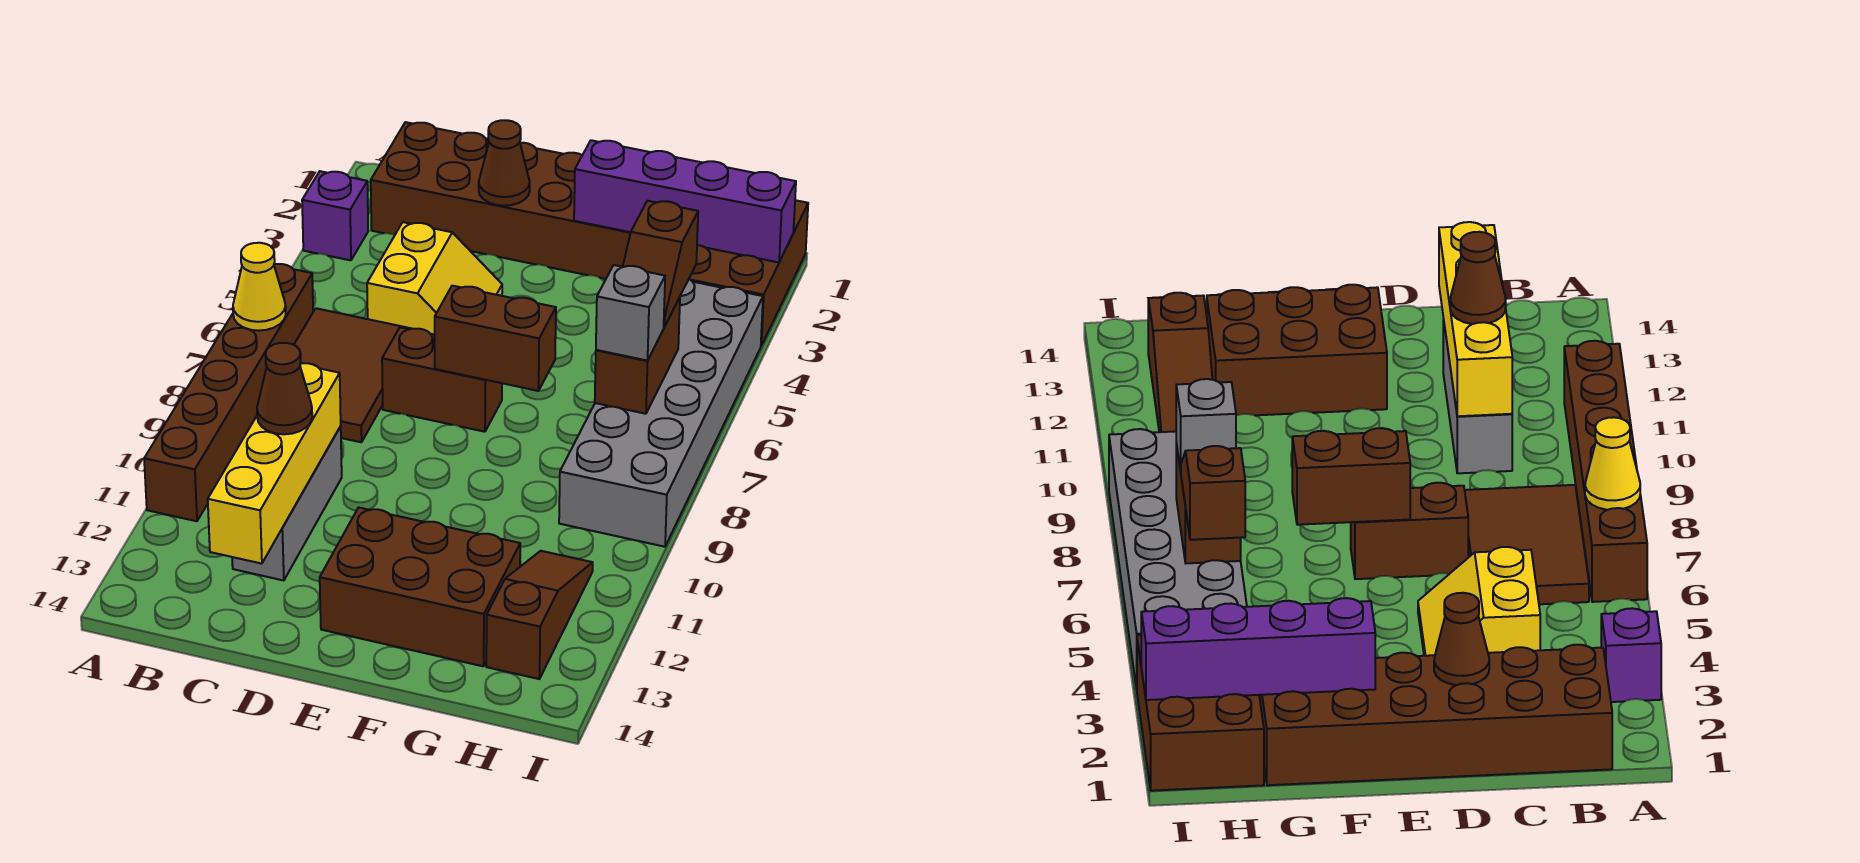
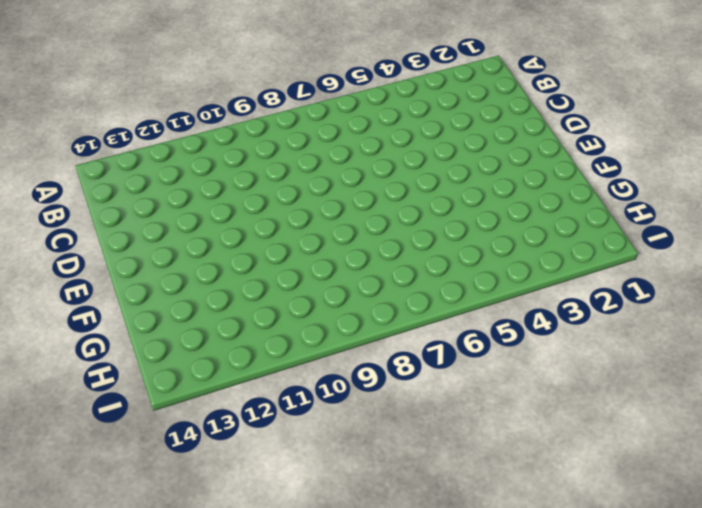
none -> purple brick A3 level 1
none -> brown brick A6:A11 level 1
none -> brown brick B1:G2 level 1

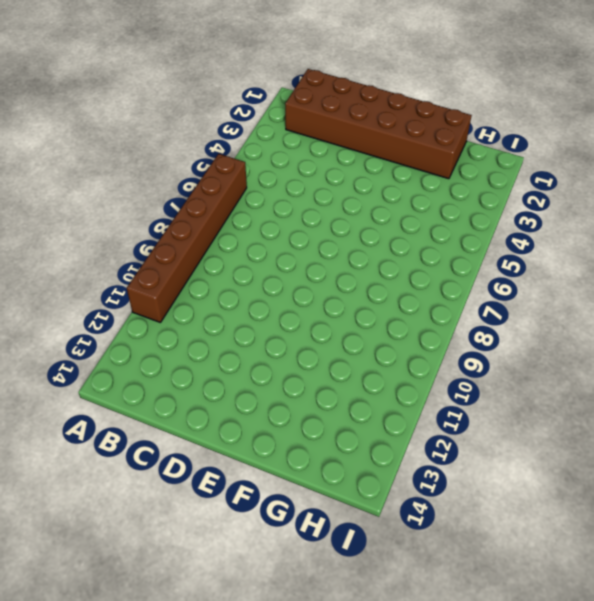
none -> purple brick A3 level 1
none -> brown tile B6:C8 level 1
none -> yellow slope C4:D5 level 1 top C

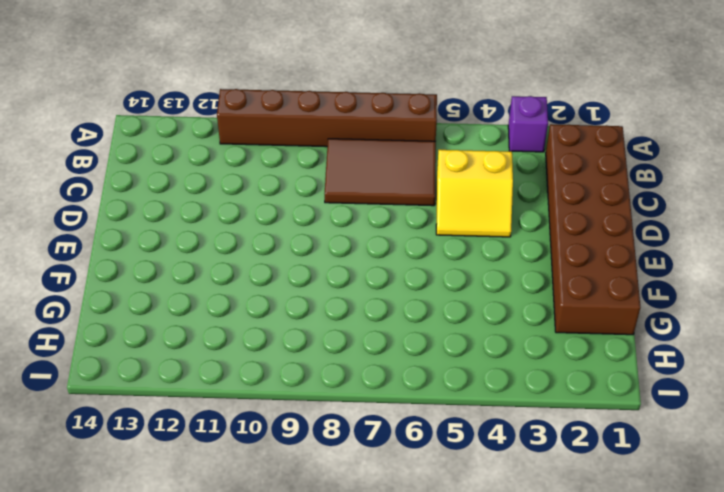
none -> grey brick C10:C12 level 1
none -> brown brick D7:E7 level 1
none -> brown brick E12:G13 level 1

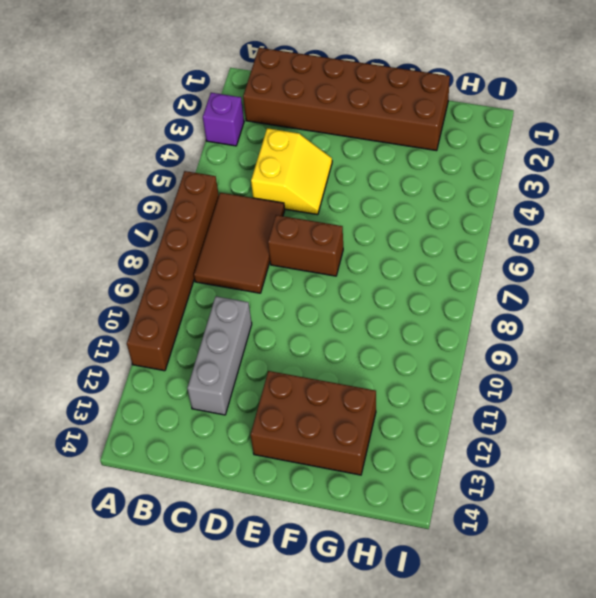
none -> brown brick H1:I3 level 1
none -> grey brick H4:I9 level 1
none -> brown slope H11:H13 level 1 top 13

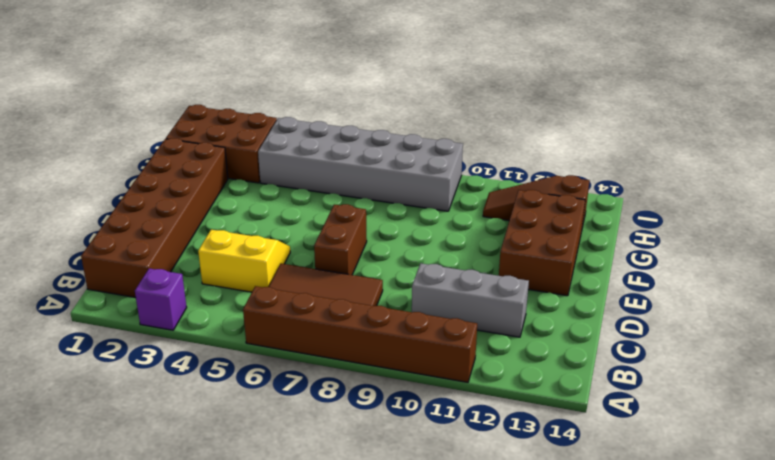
none -> yellow cone A7 level 2
none -> yellow brick C10:C13 level 2
none -> brown cone D2 level 2

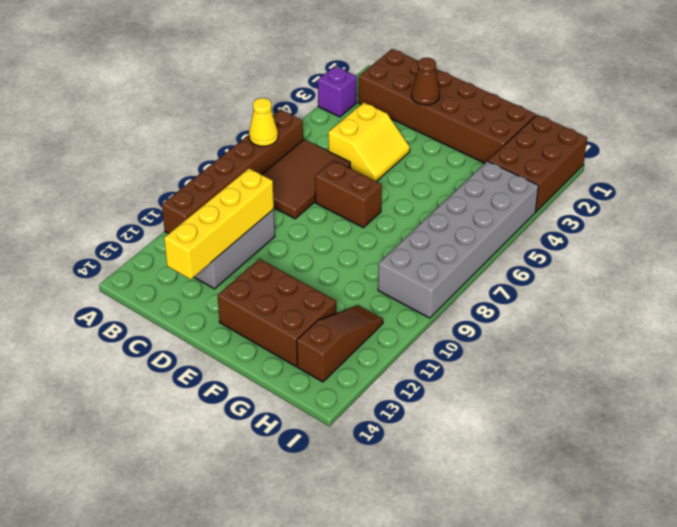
none -> brown brick E7:F7 level 2
none -> purple brick F2:I2 level 2
none -> brown brick H6:H7 level 2

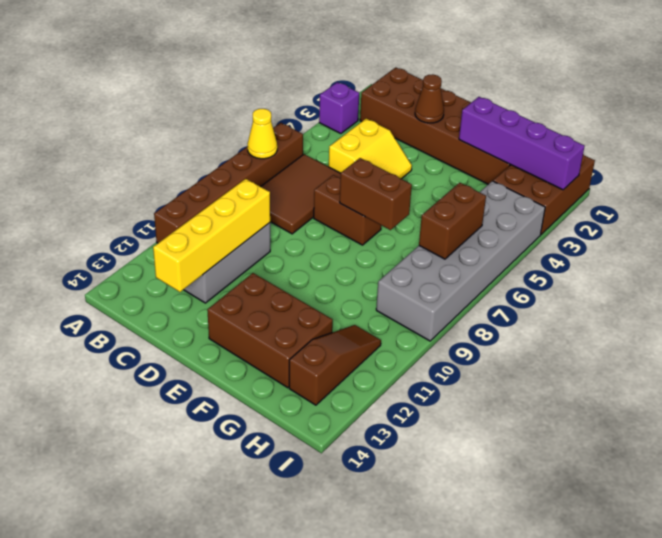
none -> brown cone C11 level 3
none -> brown slope H5:H6 level 3 top 5
none -> grey brick H7 level 3

